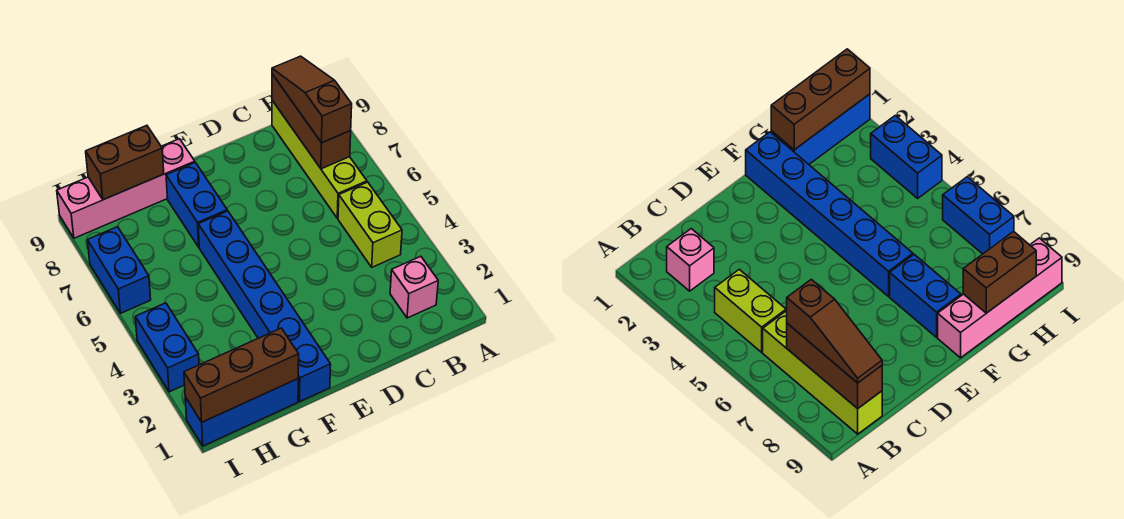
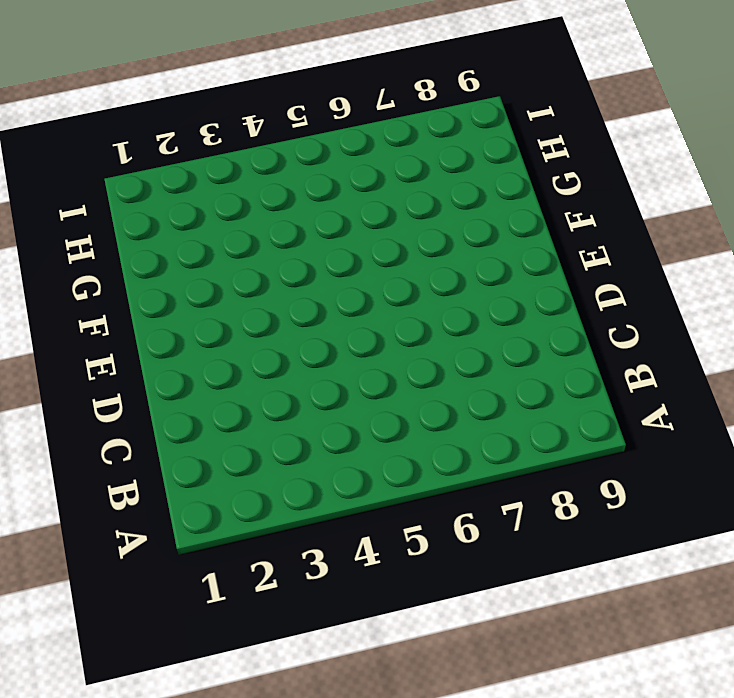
none -> pink brick B2 level 1
none -> lime brick B4:B5 level 1
none -> lime brick B6:B9 level 1

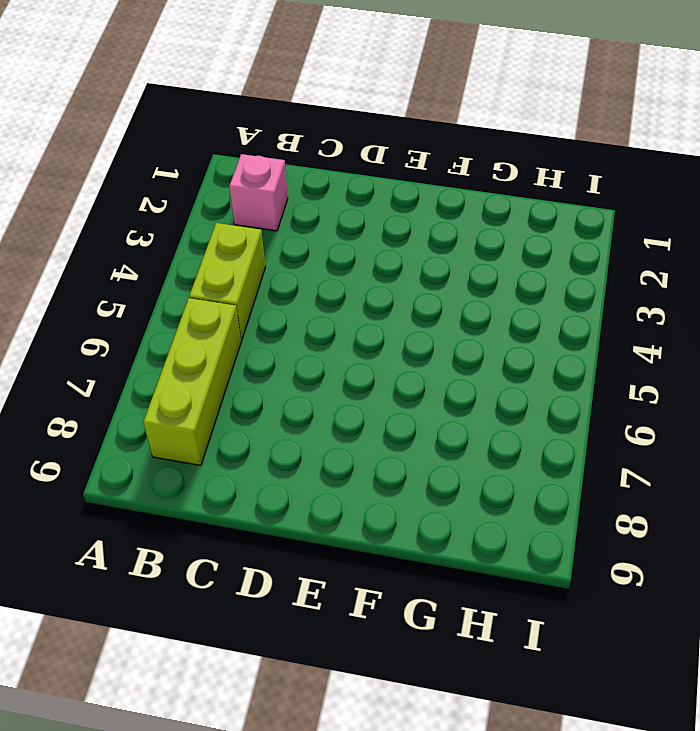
lime brick B6:B8 level 1 -> lime brick B6:B9 level 1
none -> blue brick F1:F6 level 1
none -> blue brick F7:F8 level 1
none -> pink brick F9:I9 level 1

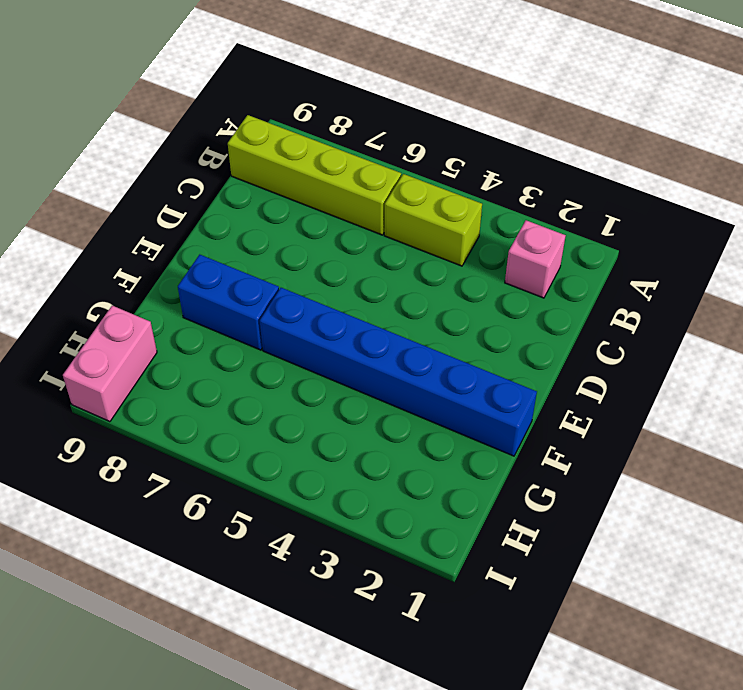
pink brick H9:I9 level 1 -> pink brick F9:I9 level 1
none -> blue brick G1:I1 level 1
none -> blue brick I3:I4 level 1
none -> blue brick I6:I7 level 1

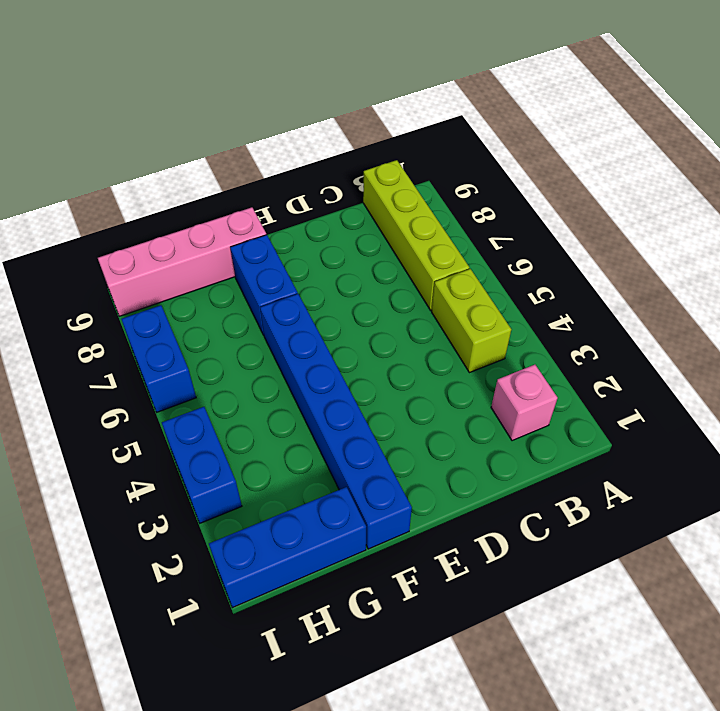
none -> brown brick B7:B9 level 2
none -> brown brick G1:I1 level 2
none -> brown brick G9:H9 level 2

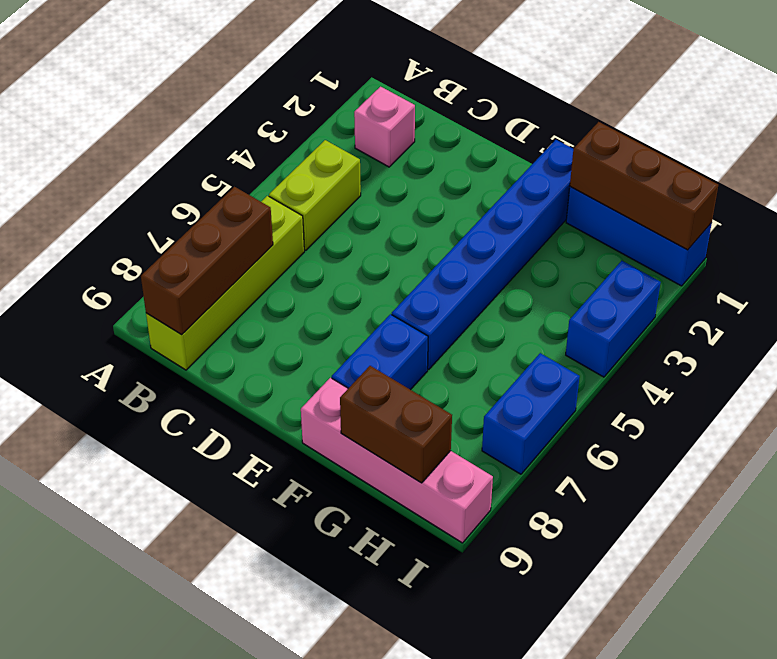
none -> brown slope B7:B9 level 3 top 7

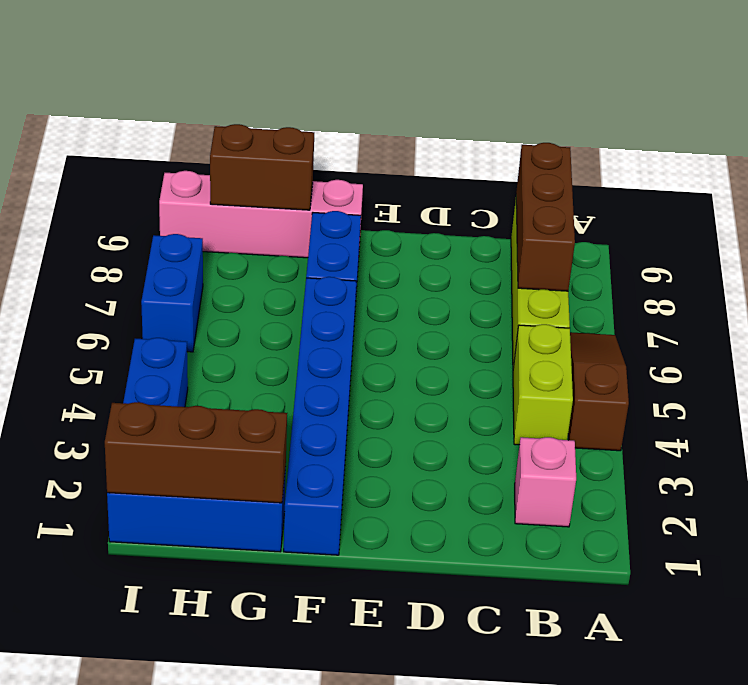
brown slope A4:A6 level 1 top 4 -> brown slope B7:B9 level 3 top 7

